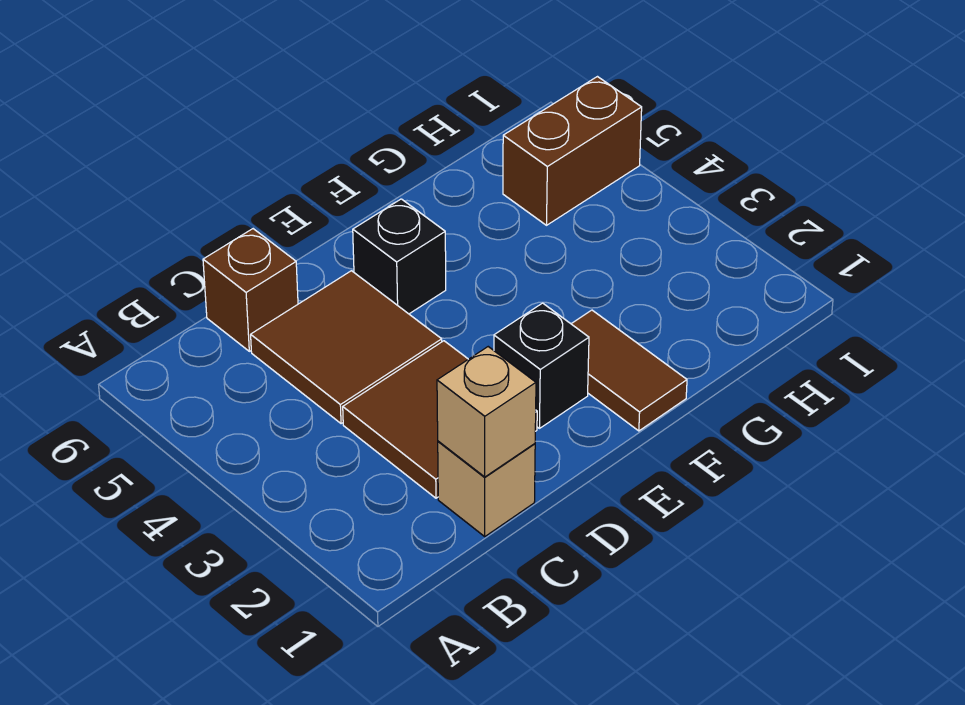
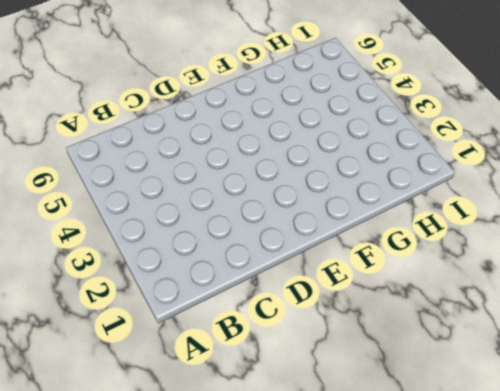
none -> tan brick C1 level 1
none -> brown tile C2:D3 level 1

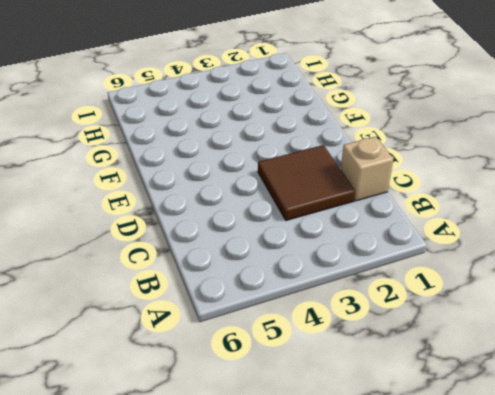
none -> brown tile C4:D5 level 1
none -> brown brick C6 level 1

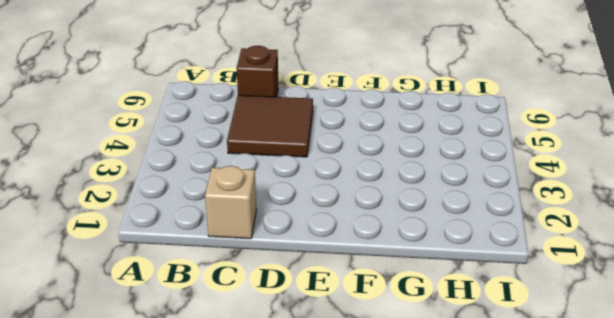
none -> brown tile C2:D3 level 1
none -> black brick E2 level 1

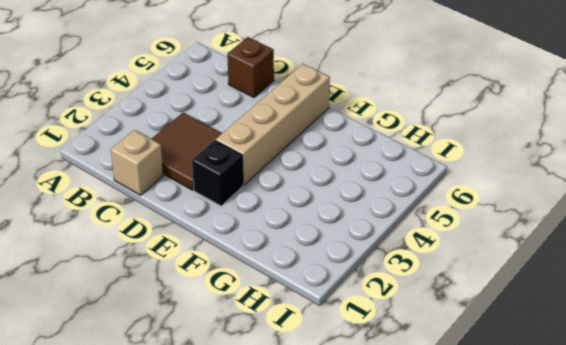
tan brick E3:E6 level 1 -> black brick E5 level 1
none -> brown tile C4:D5 level 1
none -> brown tile F1:F2 level 1

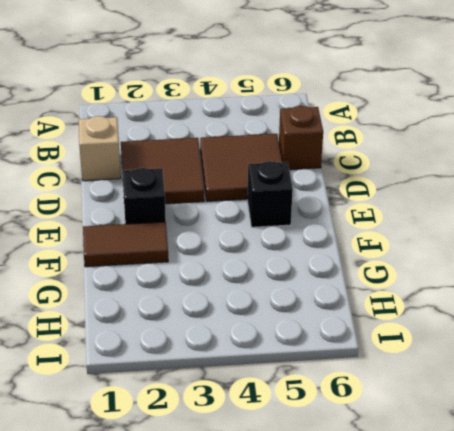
none -> brown brick H5:I5 level 1
none -> tan brick C1 level 2

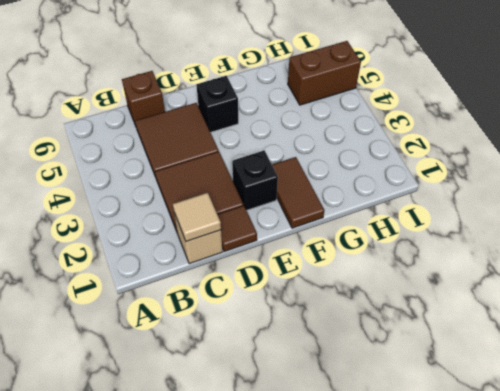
tan tile C1 level 2 -> tan brick C1 level 2
brown tile D1 level 1 -> none

